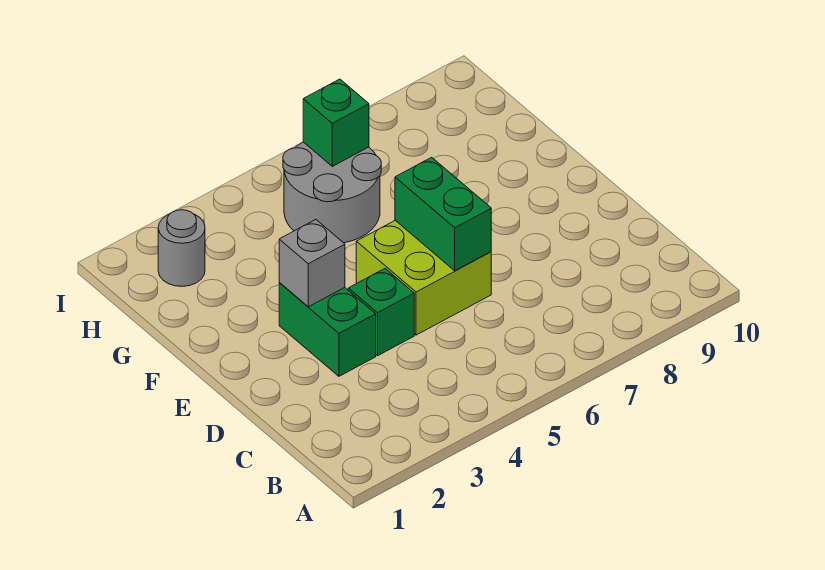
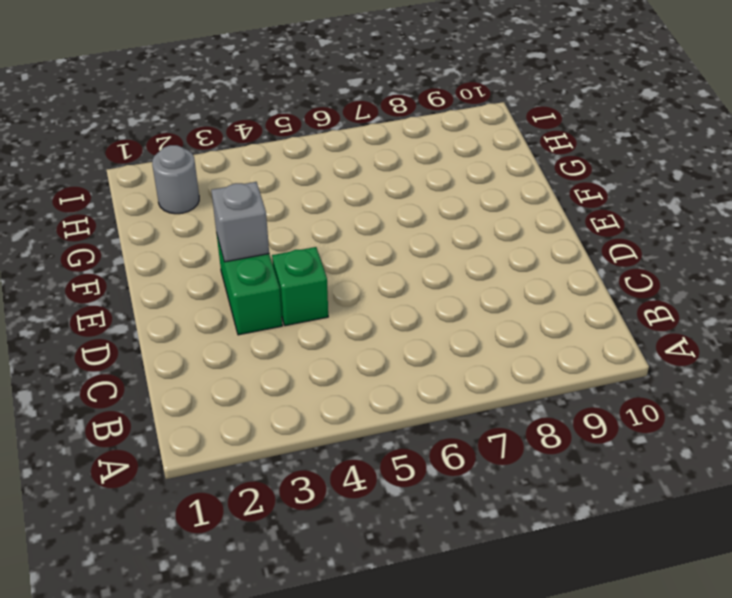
none -> lime brick D5:E6 level 1
none -> grey round brick G5:H6 level 1

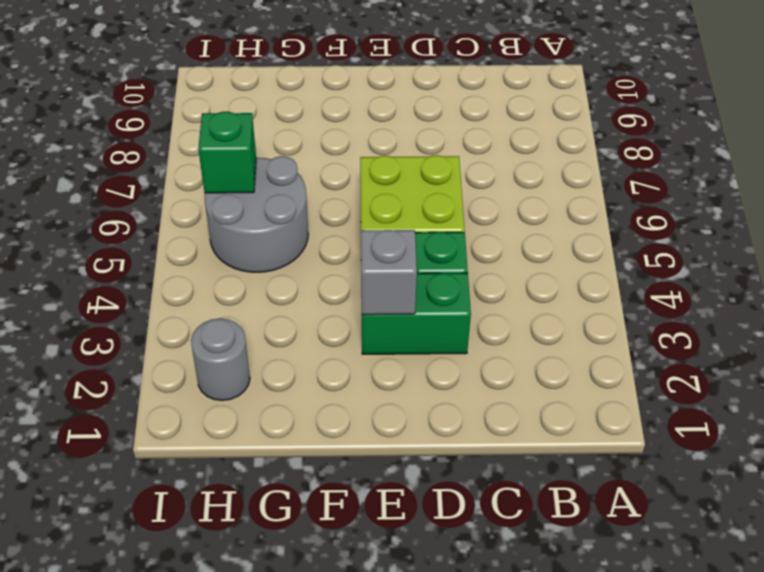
none -> green brick D6:E6 level 2

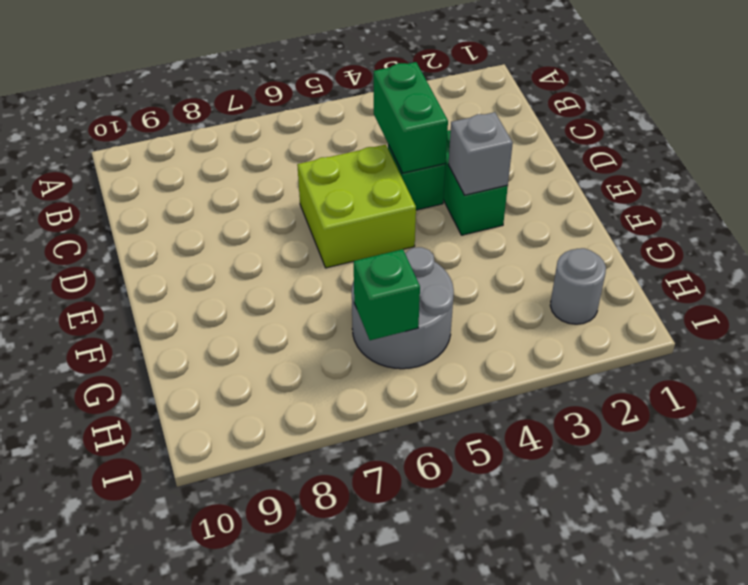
green brick C4:D4 level 2 -> green brick D6:E6 level 2

